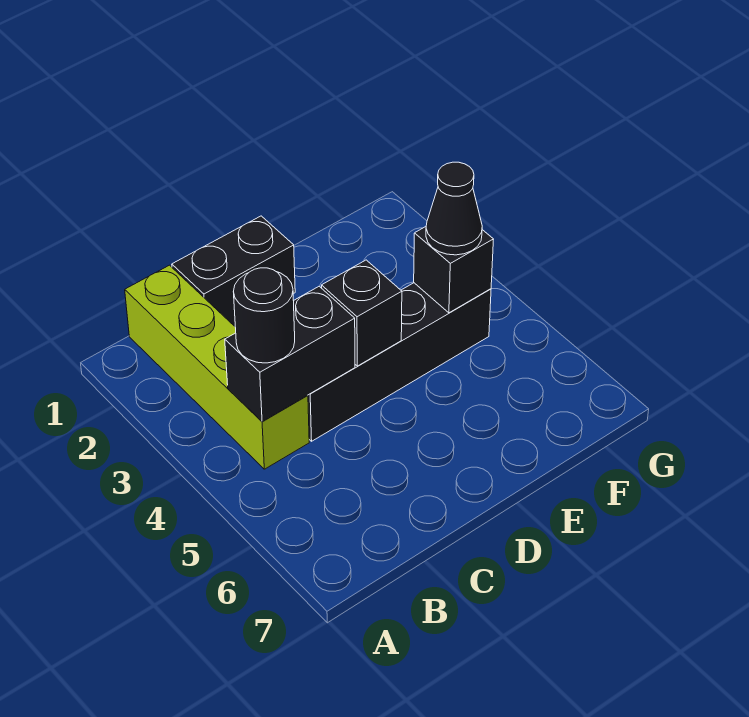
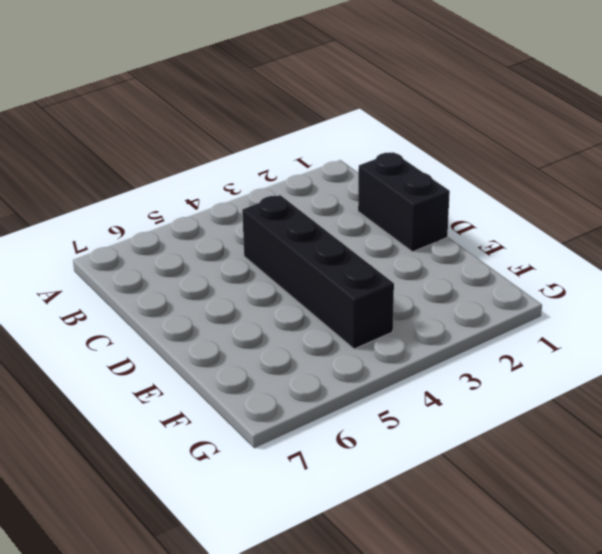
none -> lime brick B1:B4 level 1
none -> black brick B4:C4 level 2

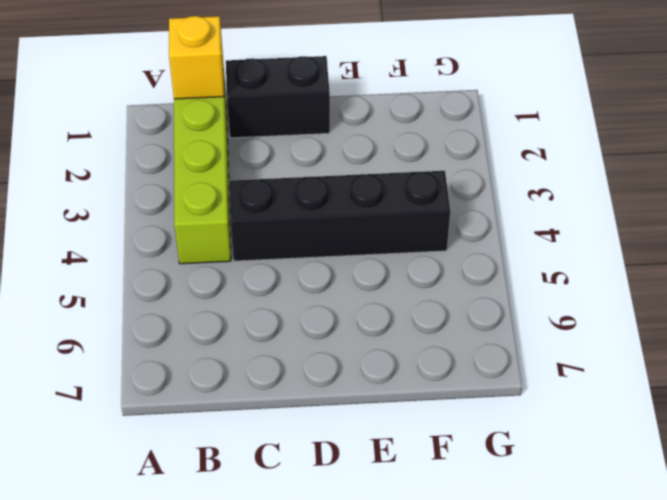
yellow brick B1 level 2 -> none
none -> black brick B4:C4 level 2
none -> black brick D4 level 2

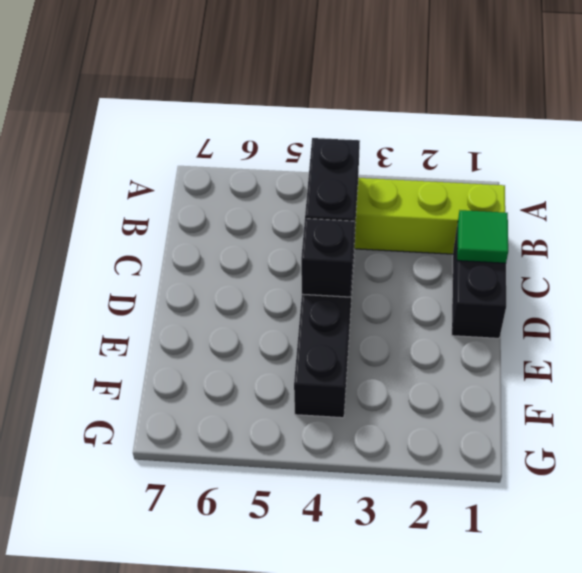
green tile C1 level 2 -> none
none -> black brick F4 level 2
none -> black round brick B4 level 3

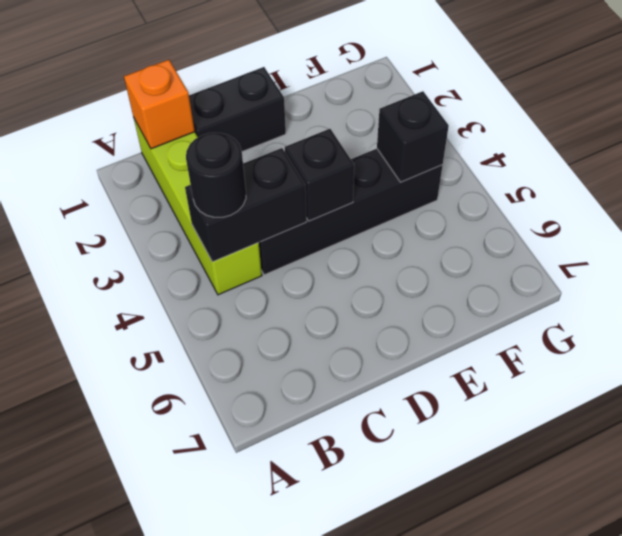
orange brick B1 level 2 -> none
none -> black cone F4 level 3

